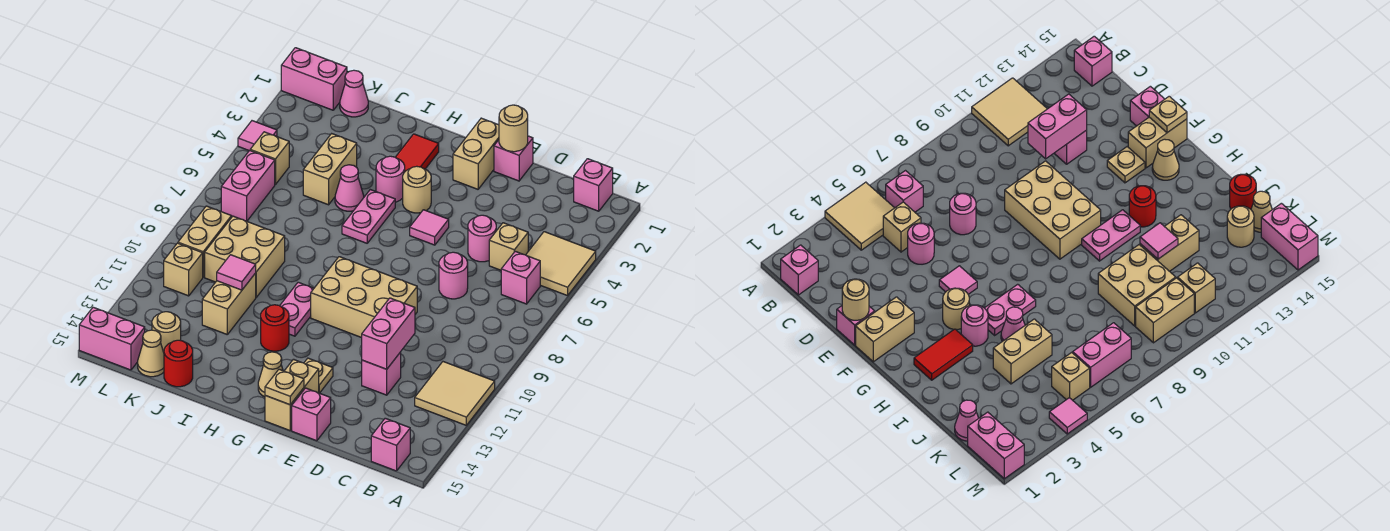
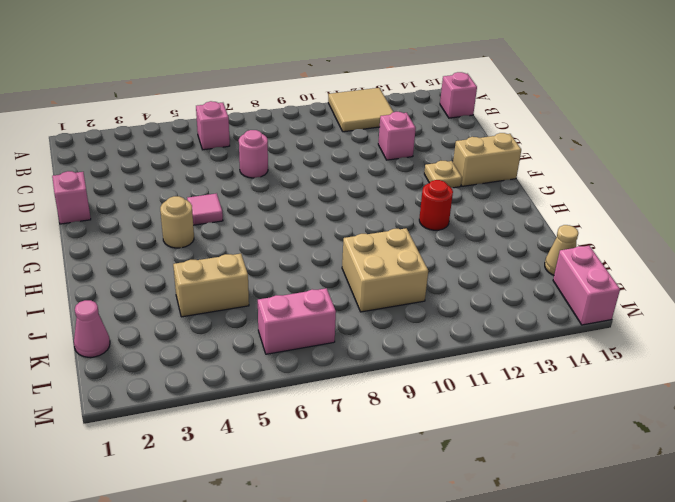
none -> tan tile A4:B5 level 1
none -> pink brick B1 level 1
none -> tan brick C5 level 1
none -> pink round brick D5 level 1

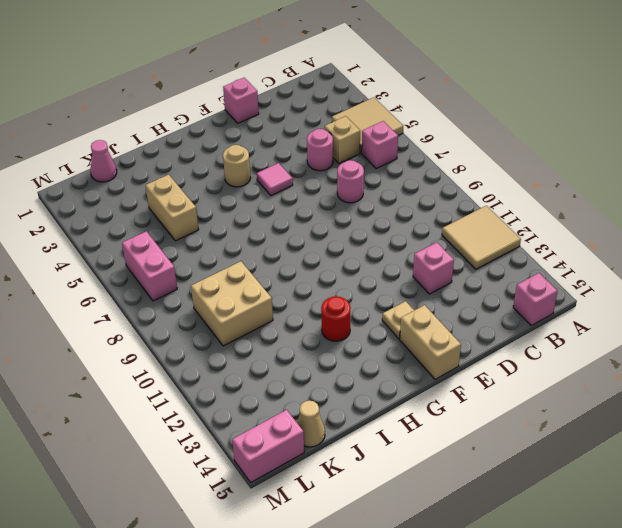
none -> pink brick B1 level 1
none -> tan brick E9:G10 level 1
none -> pink brick E15 level 1
none -> tan brick F1:F2 level 1

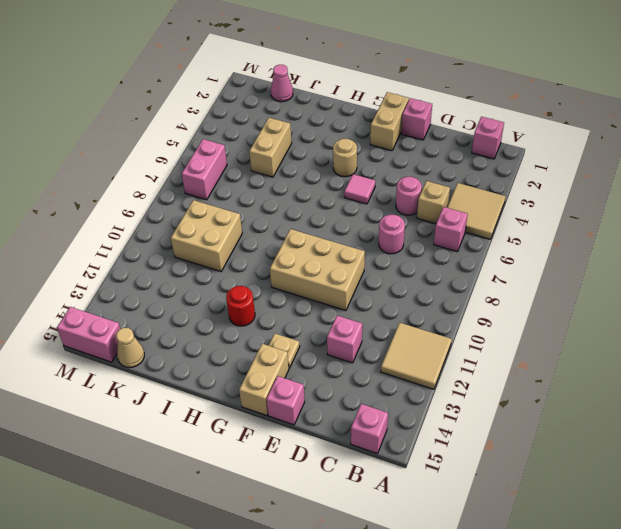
none -> tan cone G14 level 1
none -> red tile H2:H3 level 1
none -> pink round brick H4 level 1
none -> pink plate H5:H6 level 1

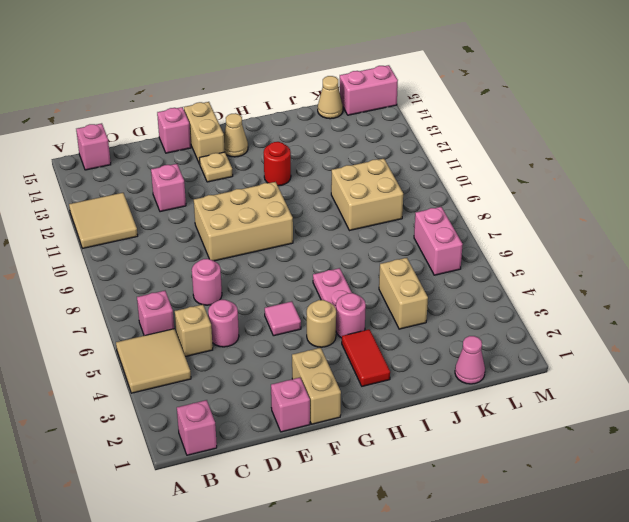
none -> pink plate H10:H11 level 1
none -> pink cone I5 level 1
none -> tan brick J11:J12 level 1
none -> red round brick J15 level 1

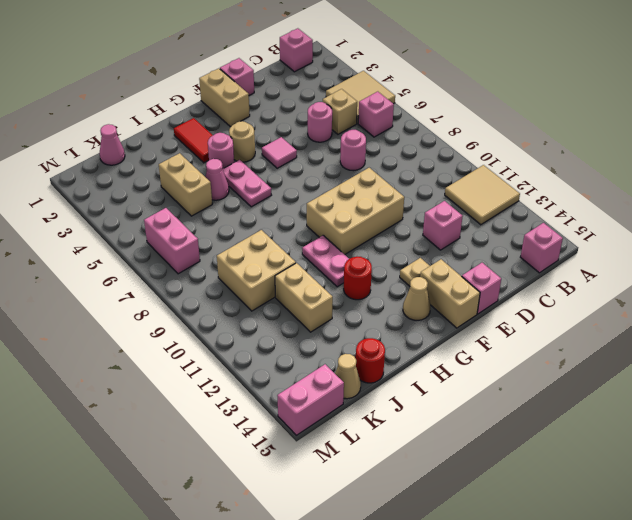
none -> tan round brick K14 level 1
none -> pink brick L1:M1 level 1
none -> tan brick L5 level 1
none -> tan brick L9:L10 level 1

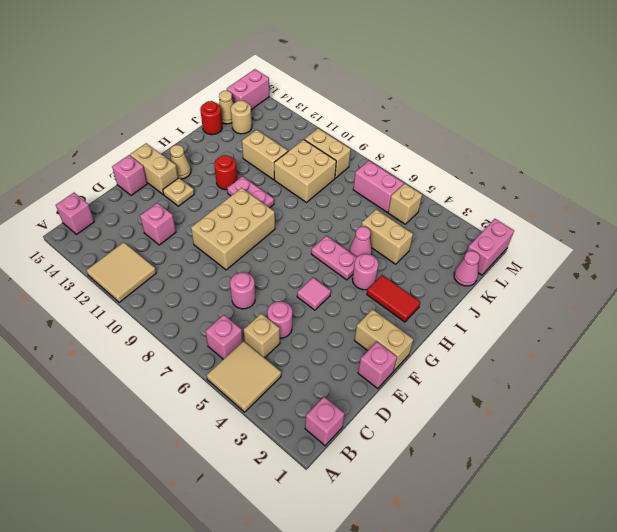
none -> tan round brick G4 level 1
none -> tan brick L11 level 1
none -> pink tile M4 level 1
none -> pink brick D11:D12 level 2

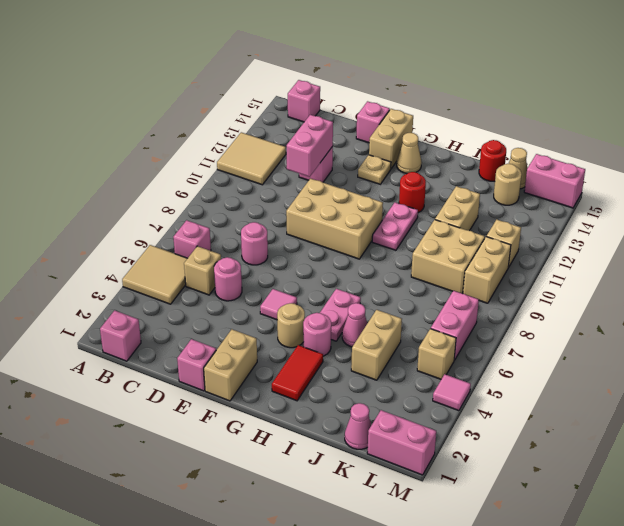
none -> tan round brick E1 level 2
none -> tan plate F15 level 2
none -> pink tile J11 level 2

